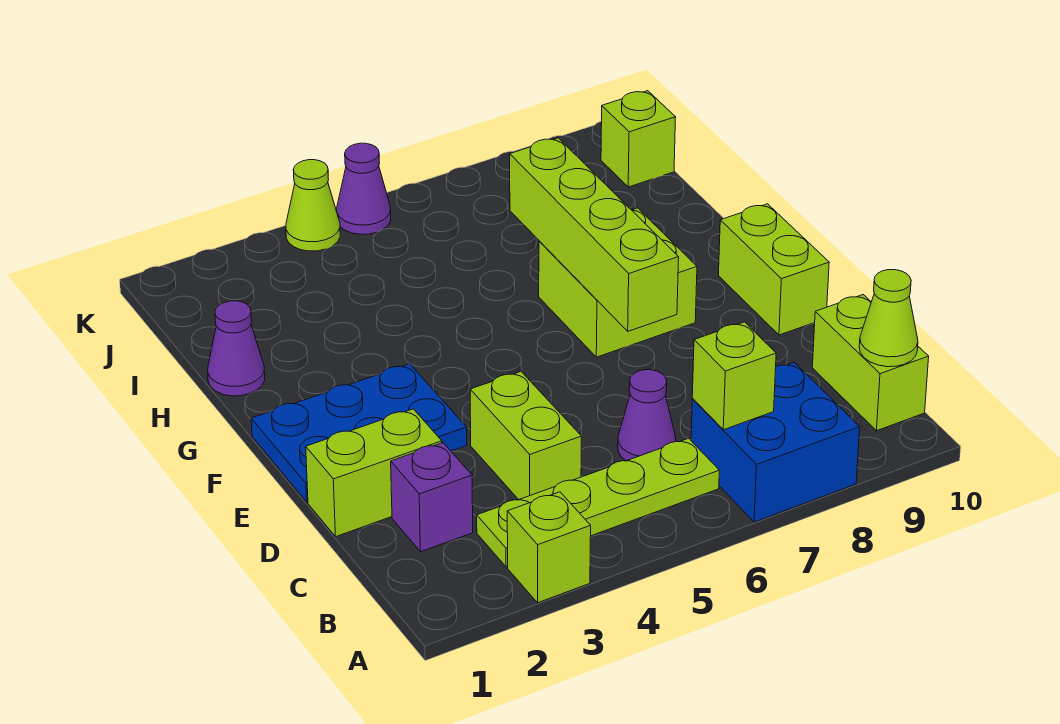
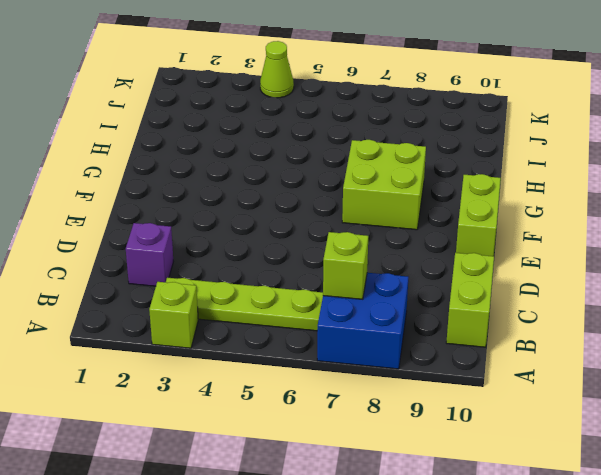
none -> lime brick C4:D4 level 1
none -> purple cone C6 level 1
none -> lime brick D1:D2 level 1

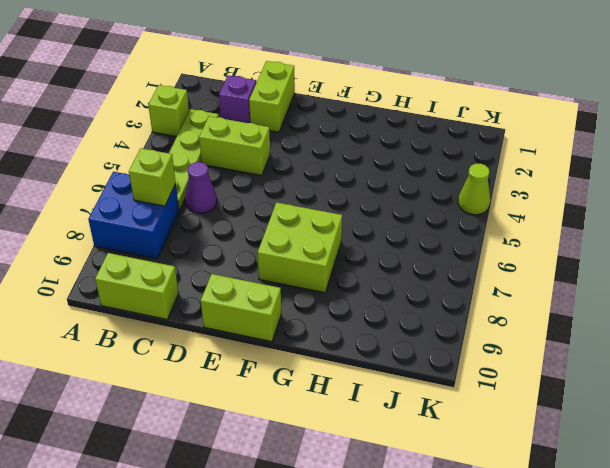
none -> blue plate E1:F3 level 1
none -> purple cone H1 level 1
none -> lime brick J10 level 1

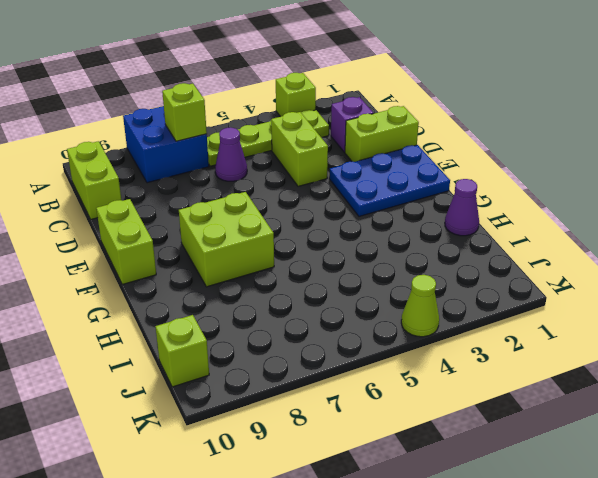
none -> purple cone K5 level 1
none -> lime cone B10 level 2
none -> lime brick E7:H7 level 2

